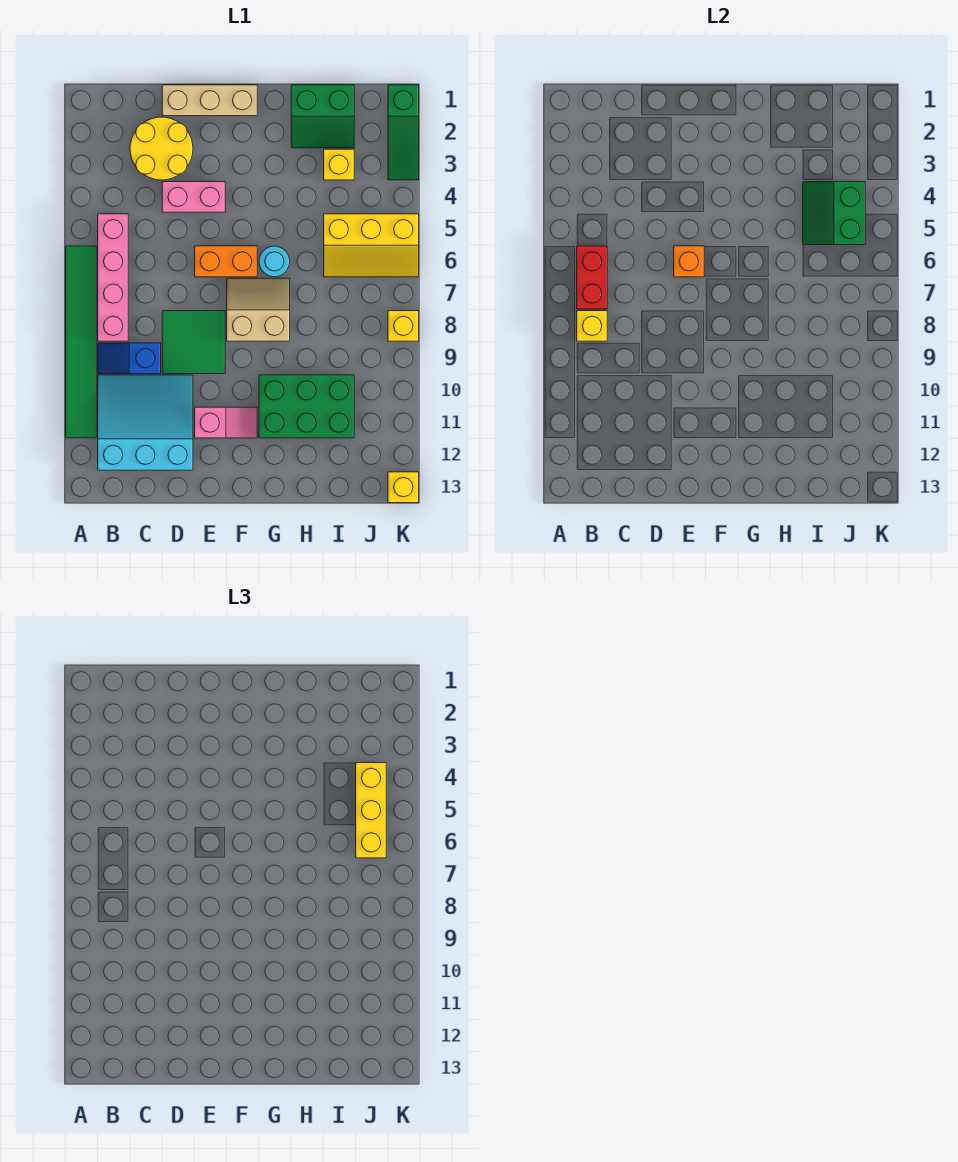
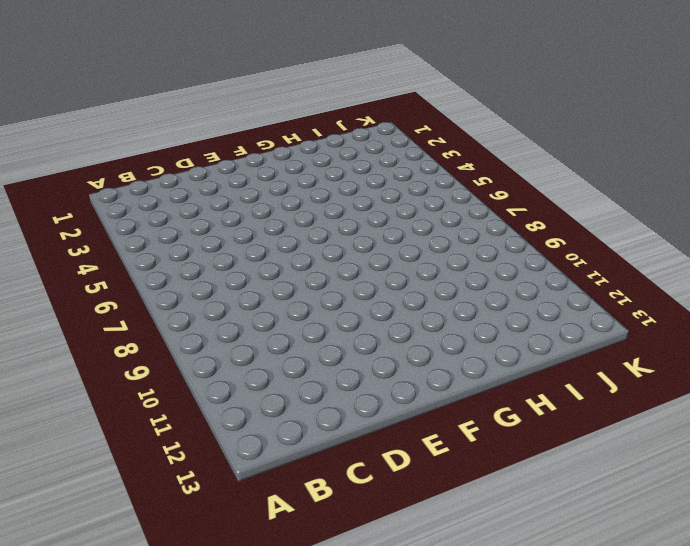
none -> green tile A6:A11 level 1
none -> pink brick B5:B8 level 1
none -> blue slope B9:C9 level 1 top C

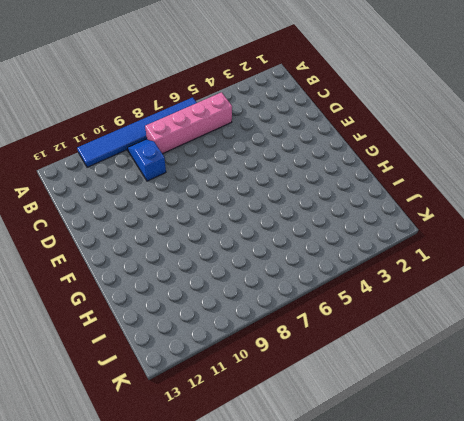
blue tile A6:A11 level 1 -> green tile A6:A11 level 1
none -> cyan slope B10:D12 level 1 top 12
none -> yellow round brick C2:D3 level 1
none -> tan brick D1:F1 level 1

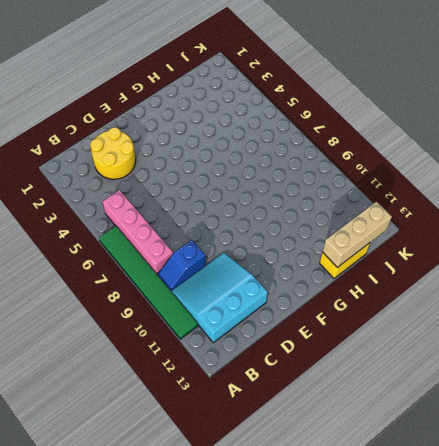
yellow brick H13:I13 level 1 -> none
tan brick H13:J13 level 2 -> tan brick D1:F1 level 1
none -> pink brick D4:E4 level 1
none -> green tile D8:E9 level 1
none -> orange brick E6:F6 level 1

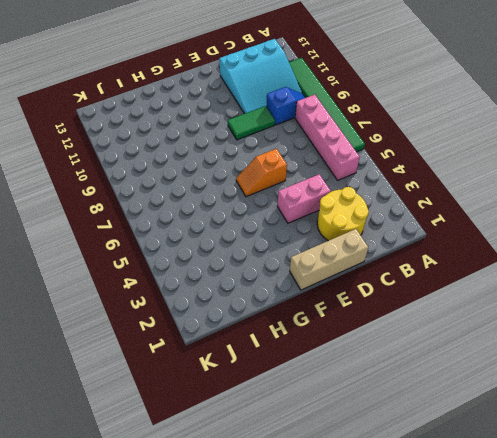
green tile D9:E9 level 1 -> green tile D8:E9 level 1
orange slope E6:F6 level 1 top E -> orange brick E6:F6 level 1
none -> pink slope E11:F11 level 1 top E
none -> tan slope F7:G8 level 1 top 8
none -> cyan round brick G6 level 1

